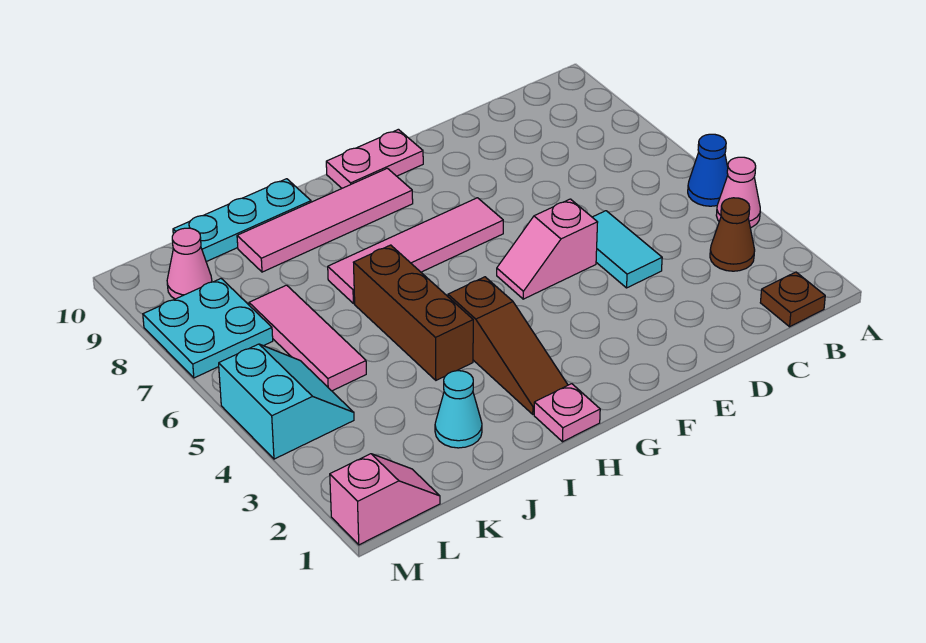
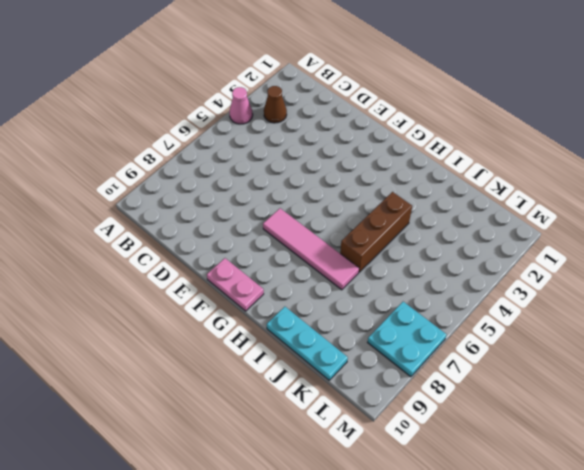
none -> blue cone A5 level 1
none -> brown plate B1 level 1
none -> cyan tile D4:D5 level 1

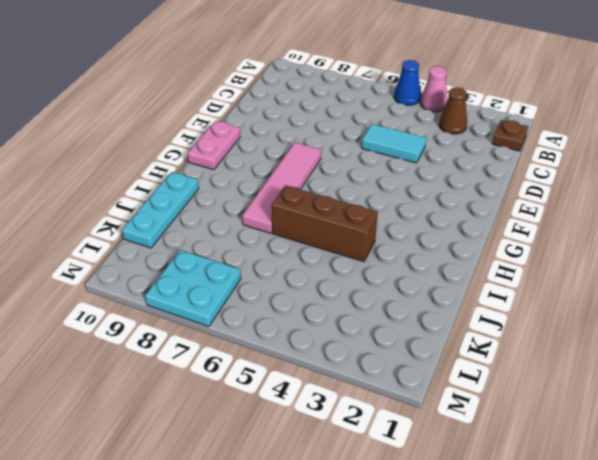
none -> pink slope E5:F5 level 1 top E
none -> pink tile G9:J9 level 1
none -> pink plate H1 level 1

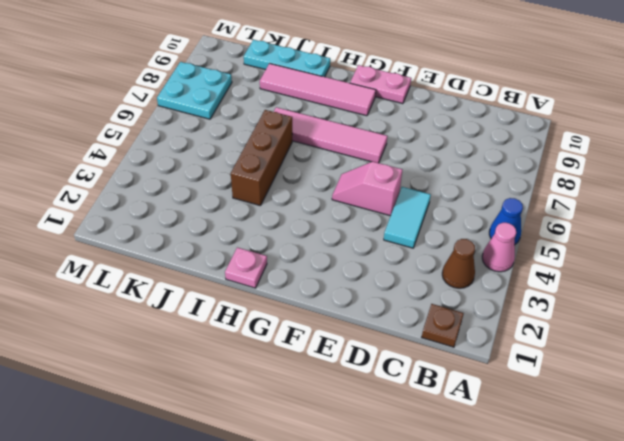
none -> brown slope H2:H4 level 1 top 4
none -> cyan cone J2 level 1
none -> pink tile K5:K7 level 1

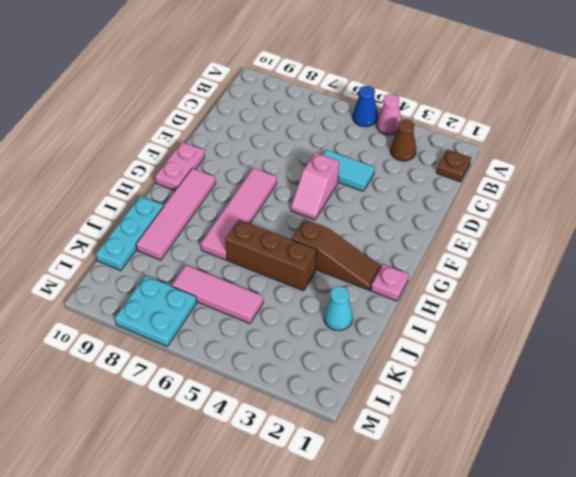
none -> pink slope L1:M1 level 1 top M
none -> cyan slope L4:M5 level 1 top M
none -> pink cone L9 level 1

